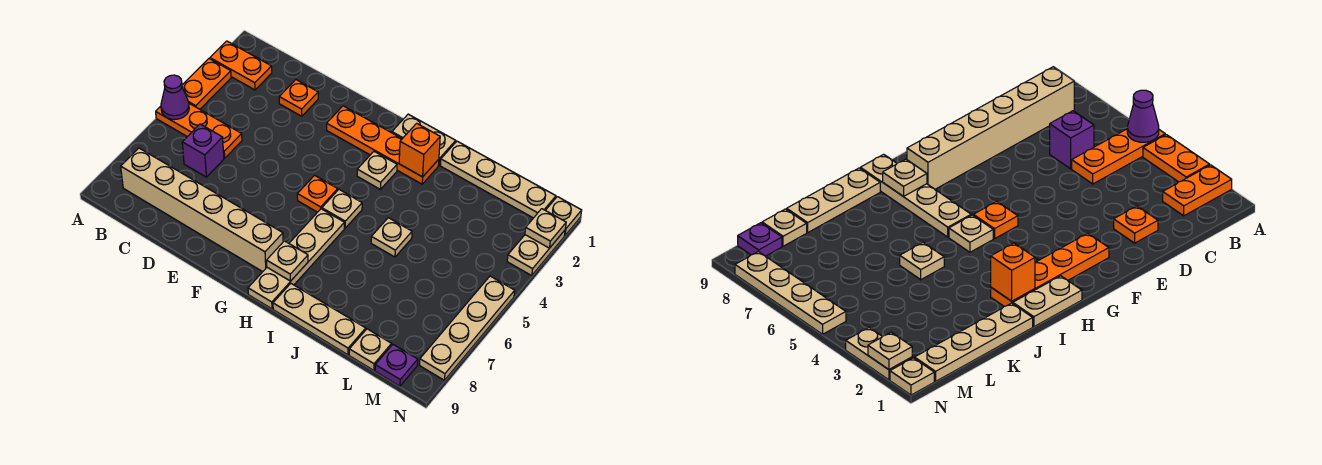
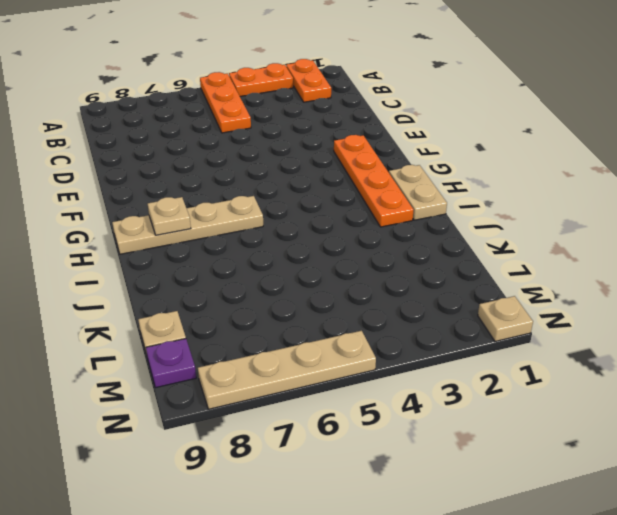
none -> tan brick B8:G8 level 1
none -> purple brick C6 level 1
none -> orange plate D2 level 1

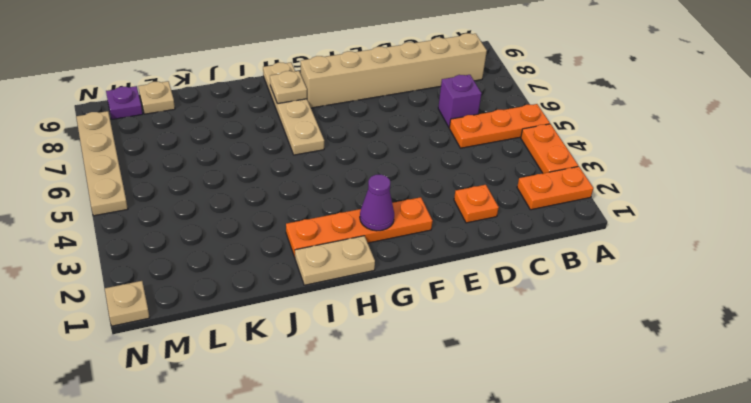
purple cone G2 level 2 -> purple cone A5 level 2
none -> orange plate G5 level 1
none -> tan plate H3 level 1
none -> tan plate H5 level 1

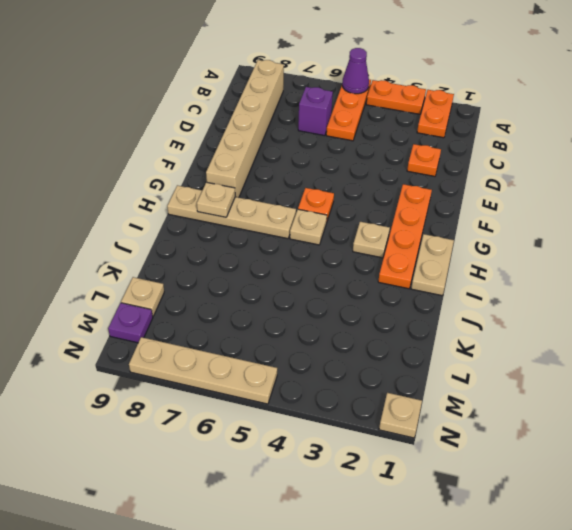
none -> tan plate I9:K9 level 1
none -> tan plate J1:M1 level 1
none -> tan plate J5 level 1

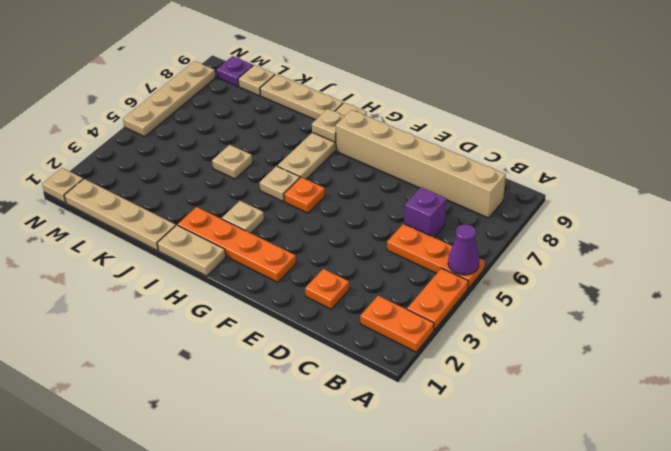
none -> tan plate N2:N3 level 1
none -> orange brick I2 level 2
none -> tan plate N2 level 2

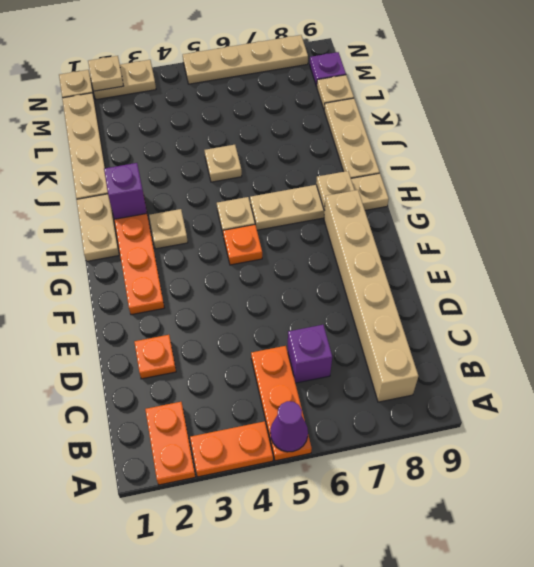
purple brick I2 level 2 -> orange brick I2 level 2

